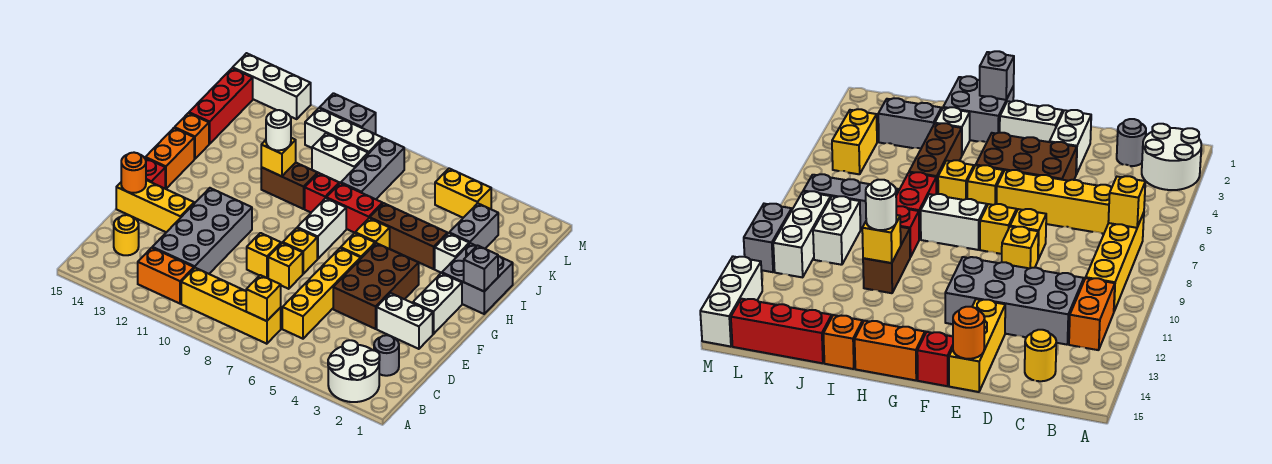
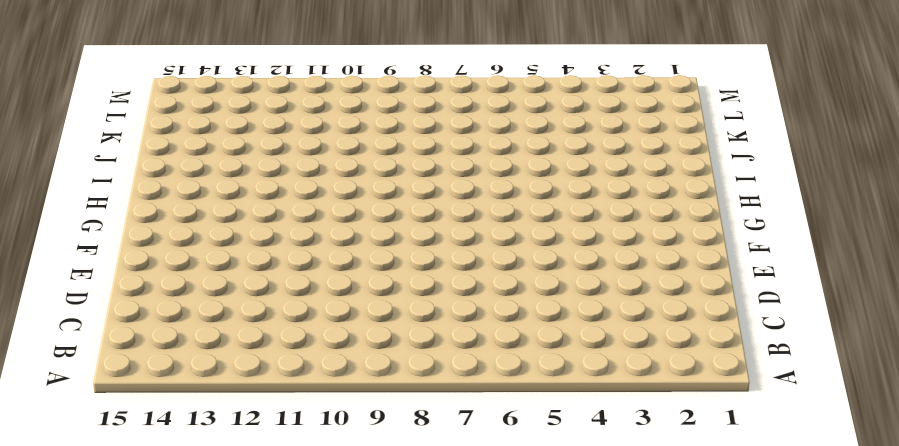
none -> white round brick A2:B3 level 1
none -> yellow brick B7:B10 level 1
none -> orange brick B11:B12 level 1
none -> grey round brick C2 level 1

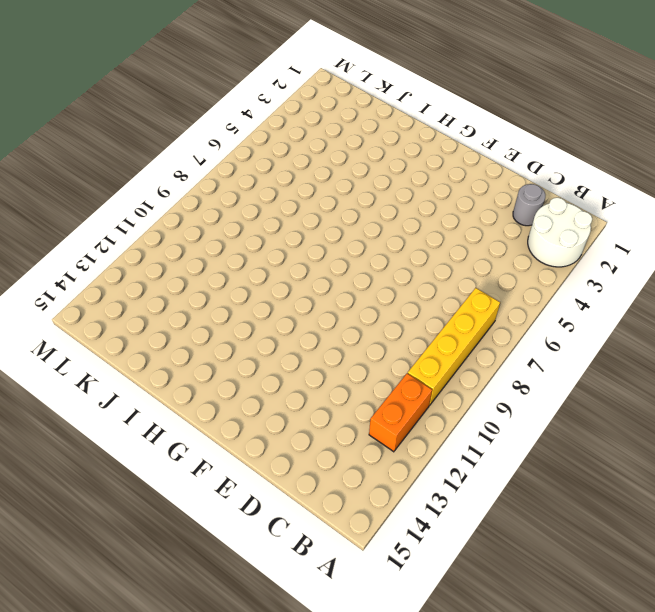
none -> yellow brick C6:F6 level 1
none -> grey brick C11:F12 level 1
none -> yellow round brick C14 level 1
none -> white brick E2:E3 level 1

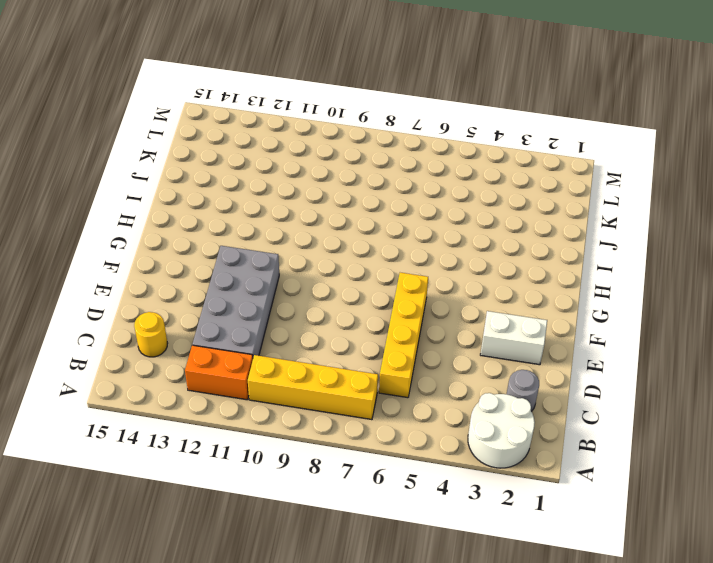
none -> brown brick E4:G5 level 1
none -> yellow brick E8 level 1
none -> yellow brick E9 level 1
none -> yellow brick E13:E15 level 1

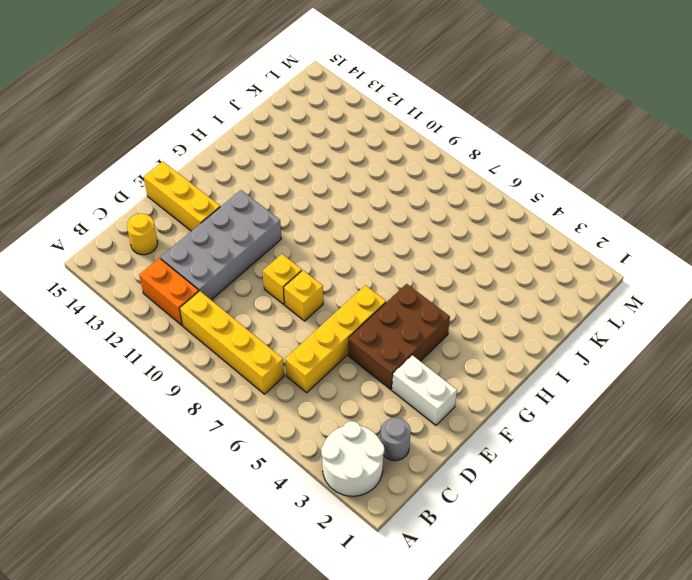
none -> white brick F2:G2 level 1
none -> yellow brick F8 level 1
none -> red brick F15 level 1
none -> yellow brick G6 level 1

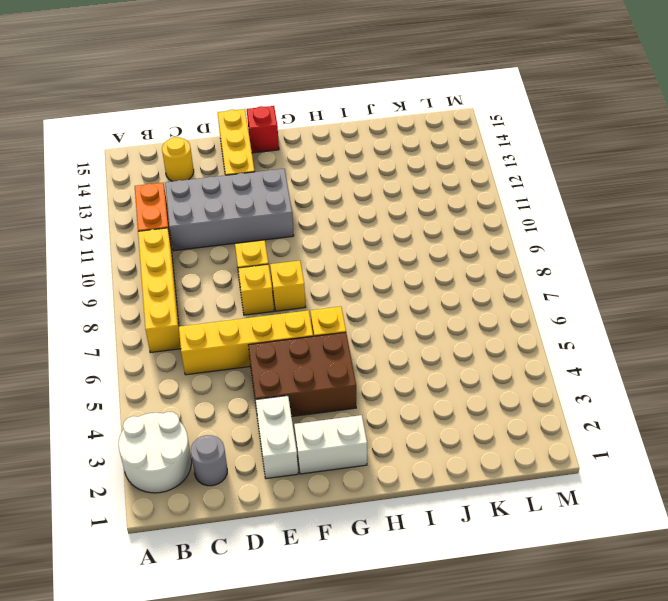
none -> white brick G8:H8 level 1
none -> orange brick G15:H15 level 1
none -> grey brick H1:I2 level 1
none -> yellow brick H6 level 1

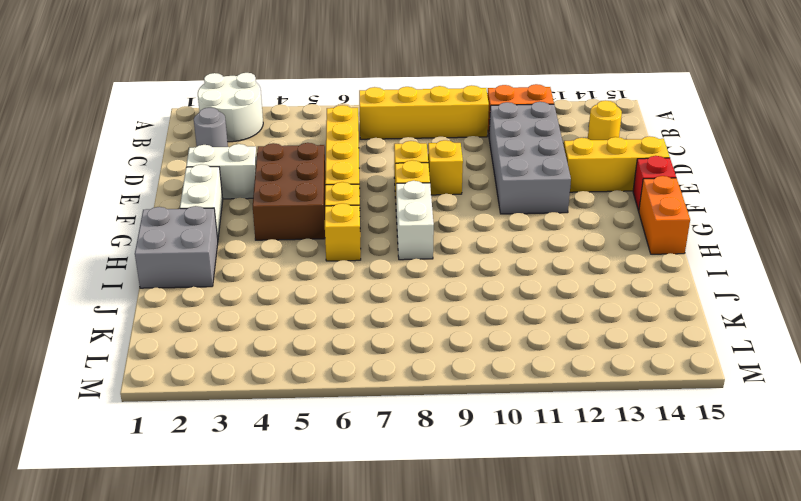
none -> white brick I3 level 1
none -> brown brick I4:I6 level 1
none -> red brick I7:I8 level 1
none -> red brick I9 level 1

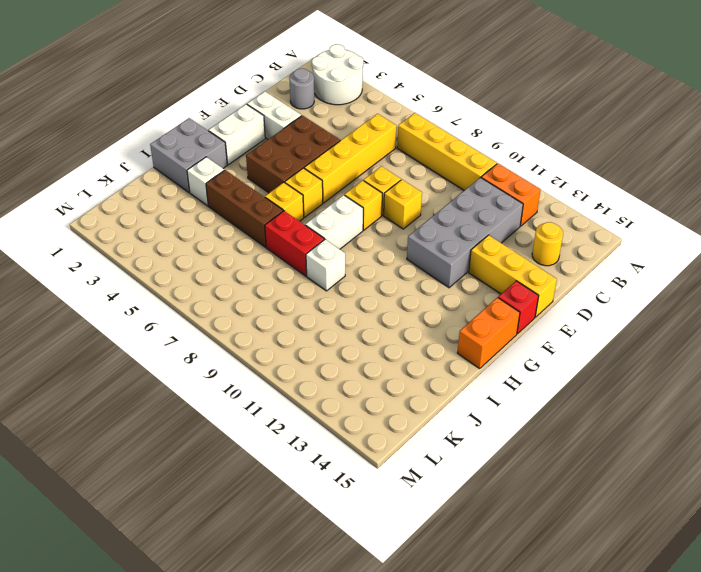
white brick I9 level 1 -> red brick I9 level 1
none -> brown brick I10:I11 level 1
none -> orange brick I15 level 1
none -> grey brick J3:K3 level 1
none -> grey brick J8:L8 level 1

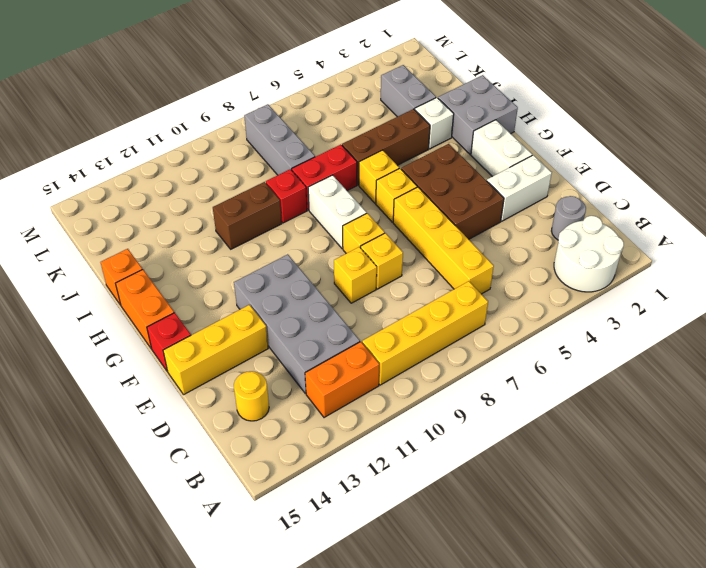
none -> red brick J15:L15 level 1
none -> white brick K9:K10 level 1
none -> yellow brick L4:L5 level 1
none -> white brick L9:L11 level 1

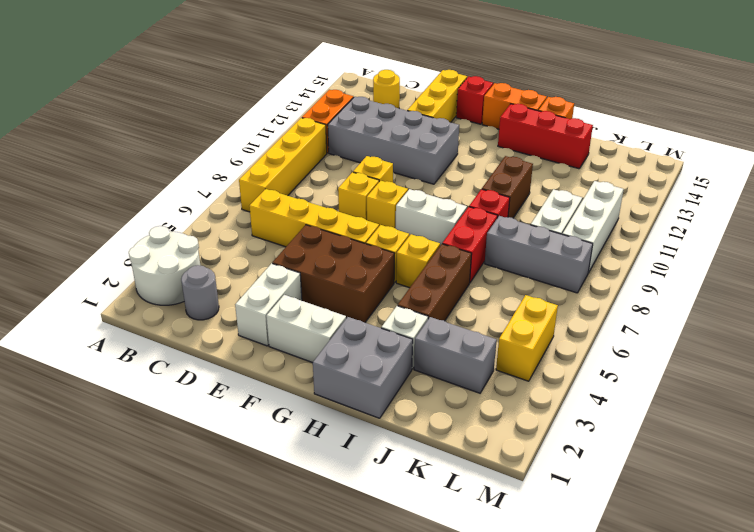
red brick H14:J14 level 1 -> red brick J15:L15 level 1
none -> grey brick M10:M11 level 1
none -> white brick M13:M15 level 1
none -> yellow brick B7 level 2
none -> orange round brick E15 level 2

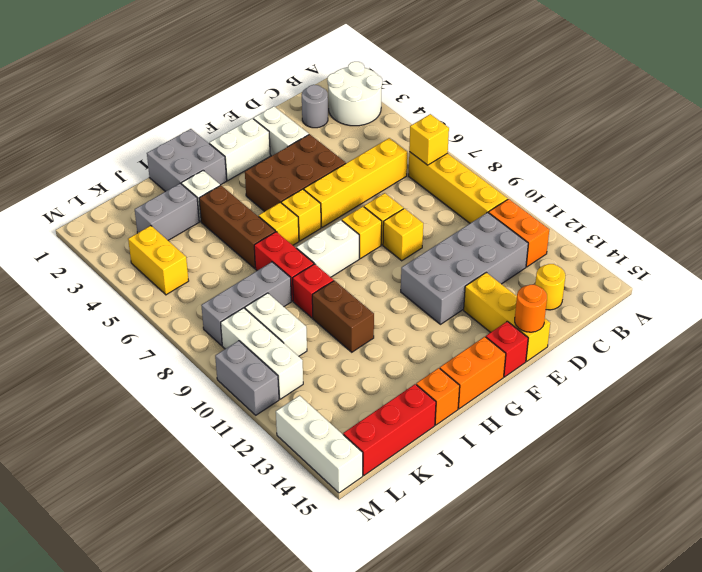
none -> grey brick H1 level 2
none -> yellow brick I11 level 2
none -> white round brick I11 level 3

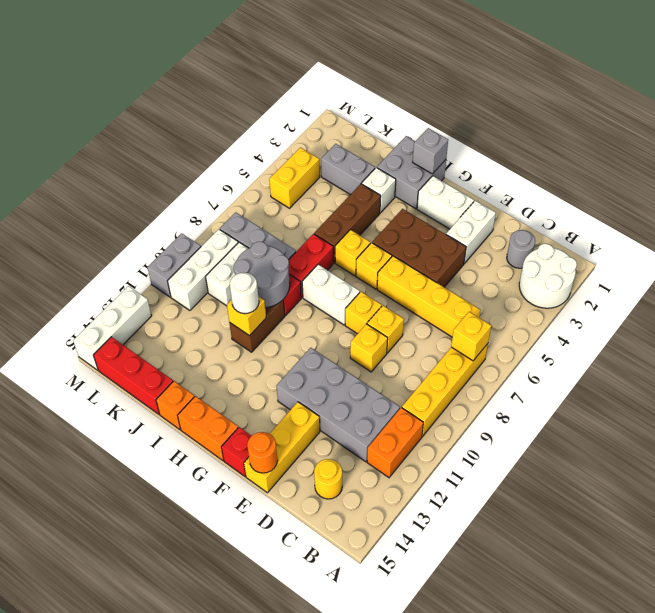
grey round brick I9:J10 level 2 -> none

